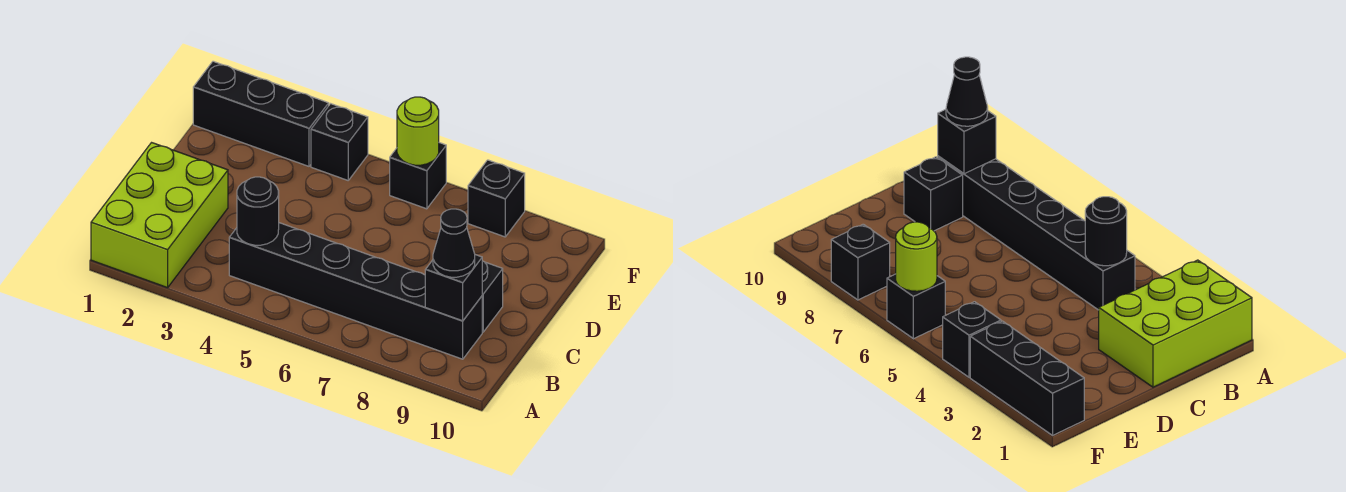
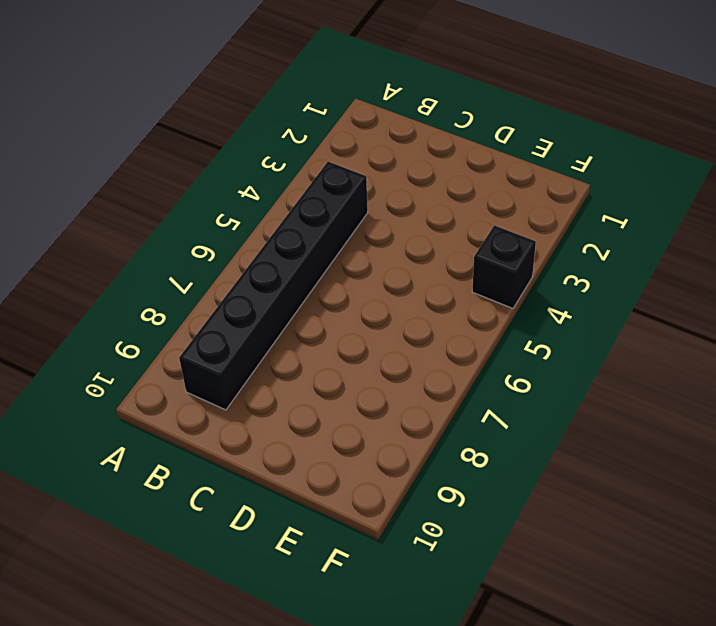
none -> lime brick A1:C2 level 1
none -> black brick C9 level 1

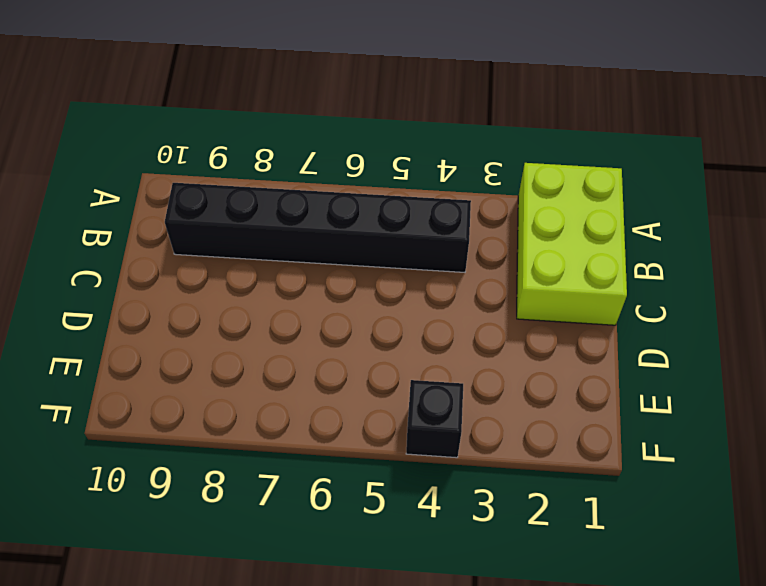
none -> black brick C9 level 1
none -> black brick F1:F3 level 1

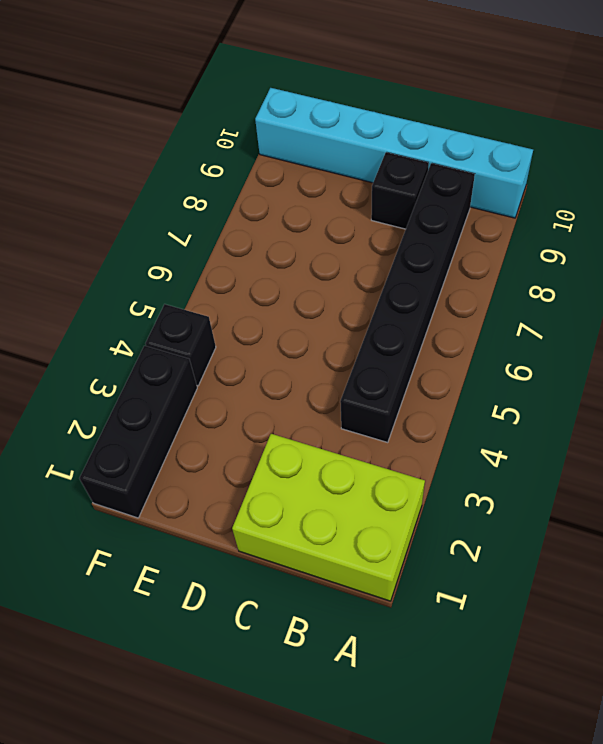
cyan brick A10:F10 level 1 -> none
none -> black brick F6 level 1
none -> black brick F8 level 1

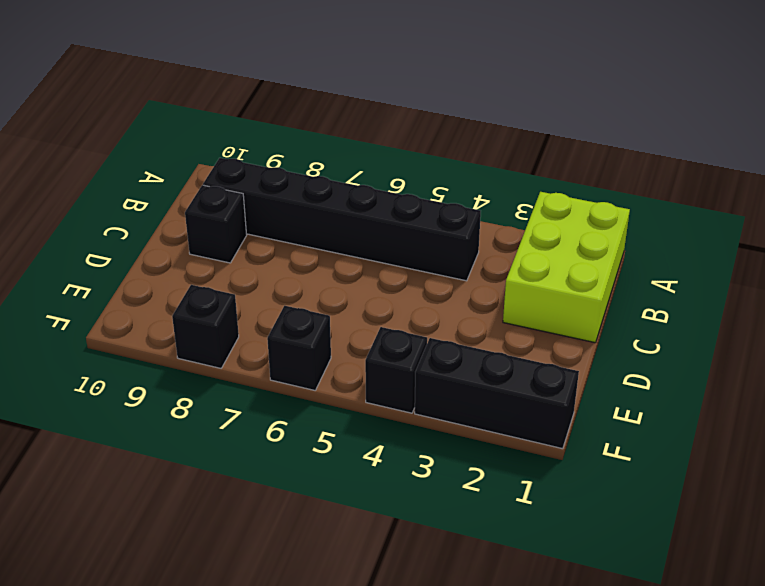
none -> black round brick B4 level 2
none -> black brick B9 level 2

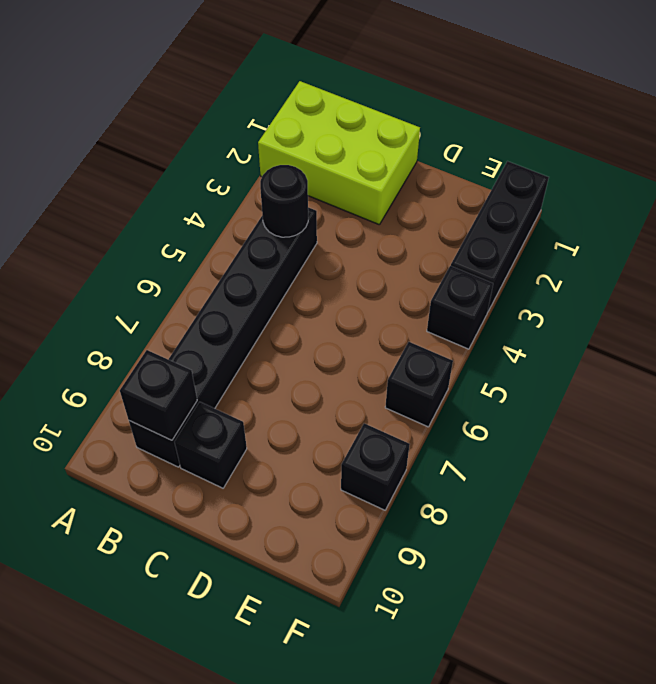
none -> lime round brick F6 level 2
none -> black cone B9 level 3

